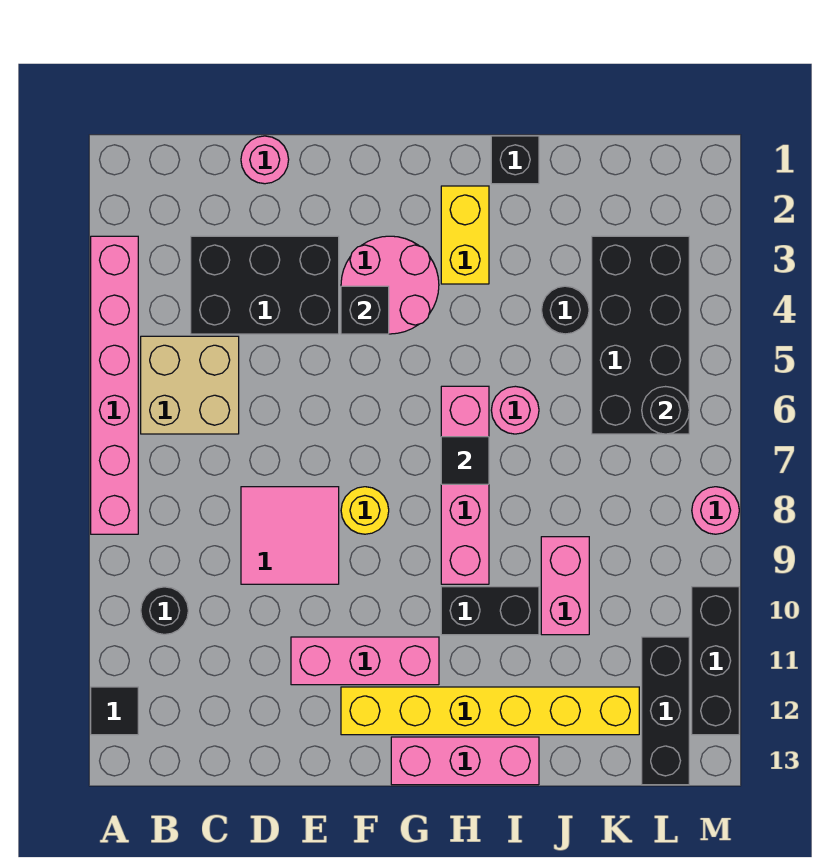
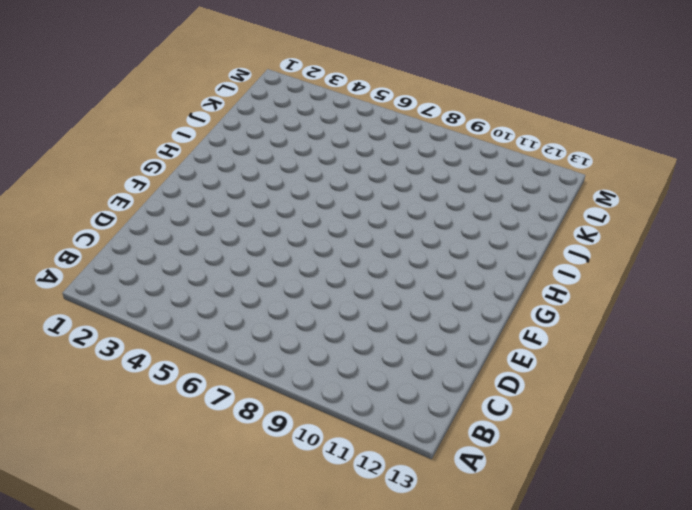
none -> pink brick A3:A8 level 1
none -> black tile A12 level 1
none -> tan brick B5:C6 level 1

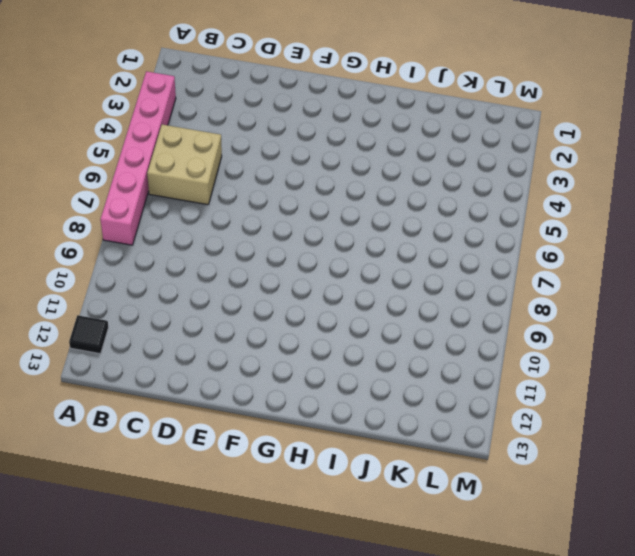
none -> black round brick B10 level 1
none -> black brick C3:E4 level 1
none -> pink round brick D1 level 1

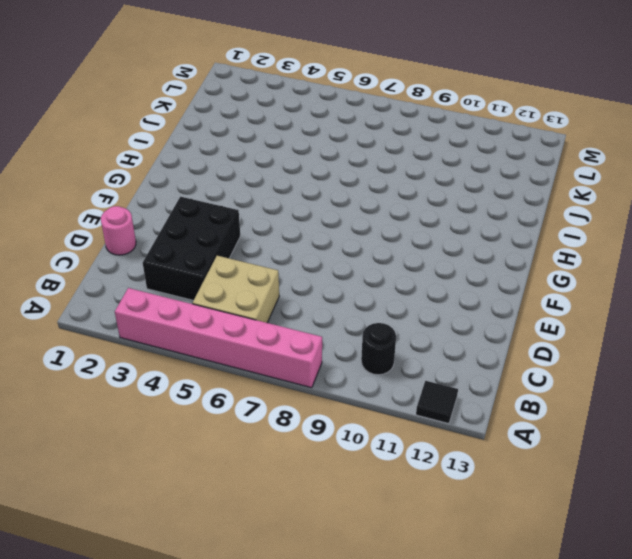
none -> pink tile D8:E9 level 1
none -> pink brick E11:G11 level 1
none -> pink round brick F3:G4 level 1

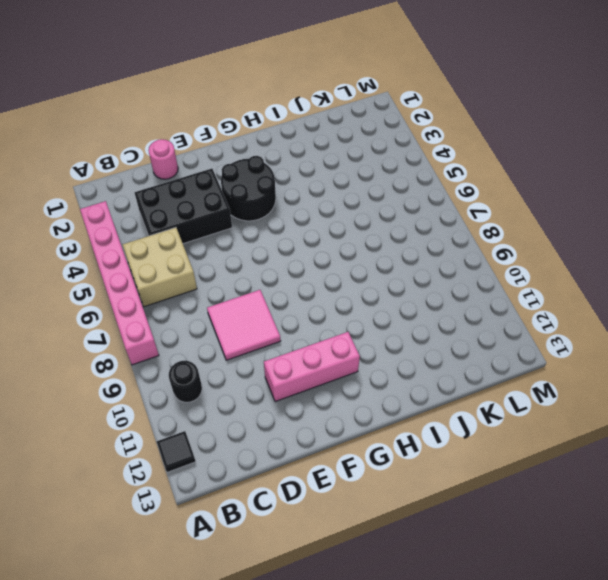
black round brick F3:G4 level 1 -> pink round brick F3:G4 level 1
none -> yellow round brick F8 level 1
none -> yellow brick F12:K12 level 1
none -> pink brick G13:I13 level 1

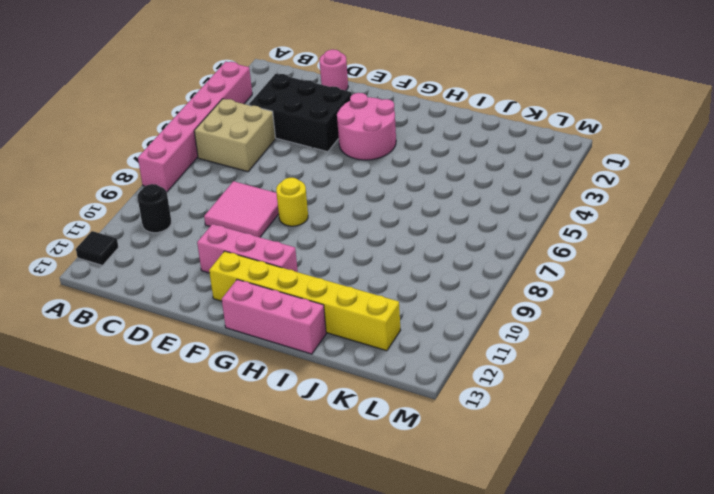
none -> yellow brick H2:H3 level 1
none -> pink brick H6:H9 level 1
none -> black brick H10:I10 level 1

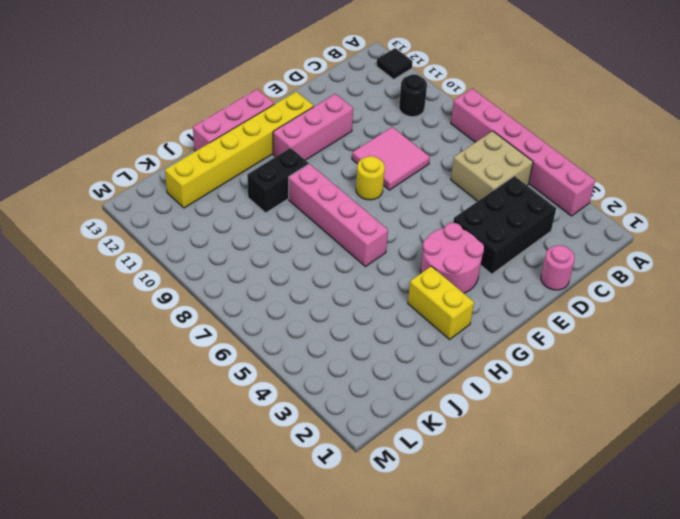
none -> black brick I1 level 1
none -> pink round brick I6 level 1
none -> black round brick J4 level 1

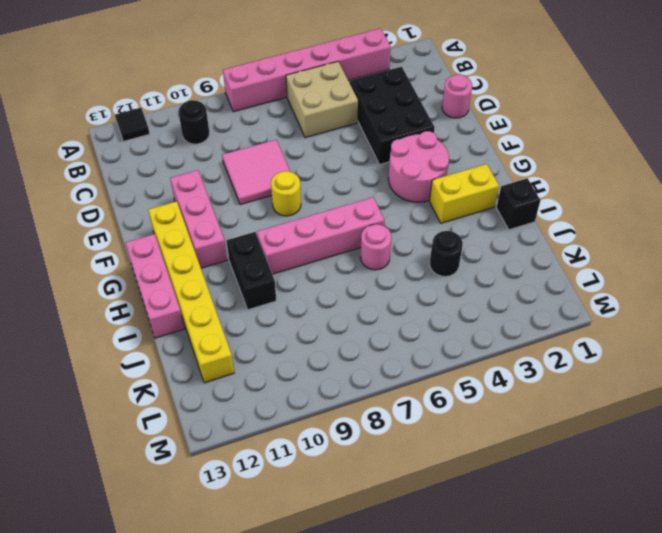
none -> pink brick J9:J10 level 1
none -> black brick K3:L6 level 1
none -> black brick L11:L13 level 1

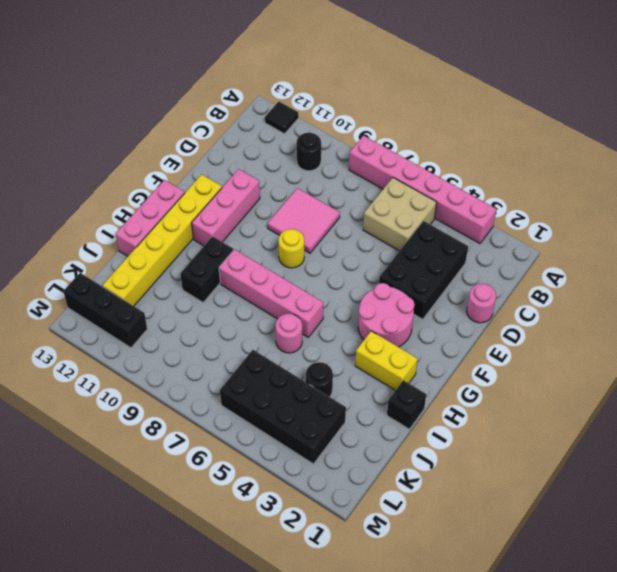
none -> pink brick J9:J10 level 1
none -> pink round brick M8 level 1
none -> black brick M10:M12 level 1

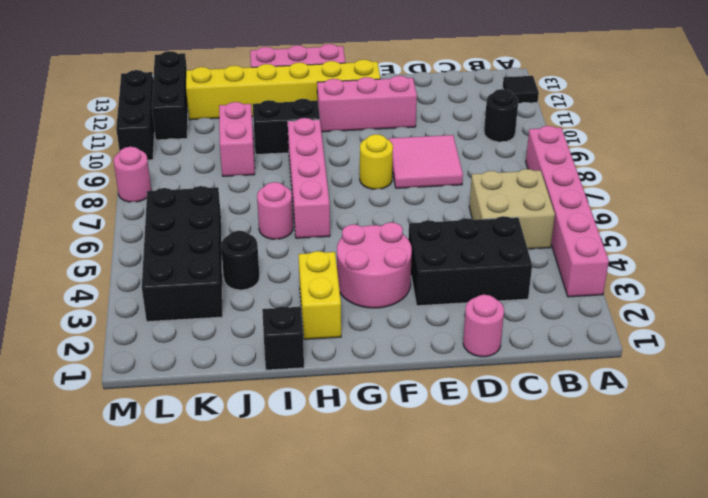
none -> black brick F4 level 2
none -> black tile H7 level 2
none -> black round brick L6 level 2

